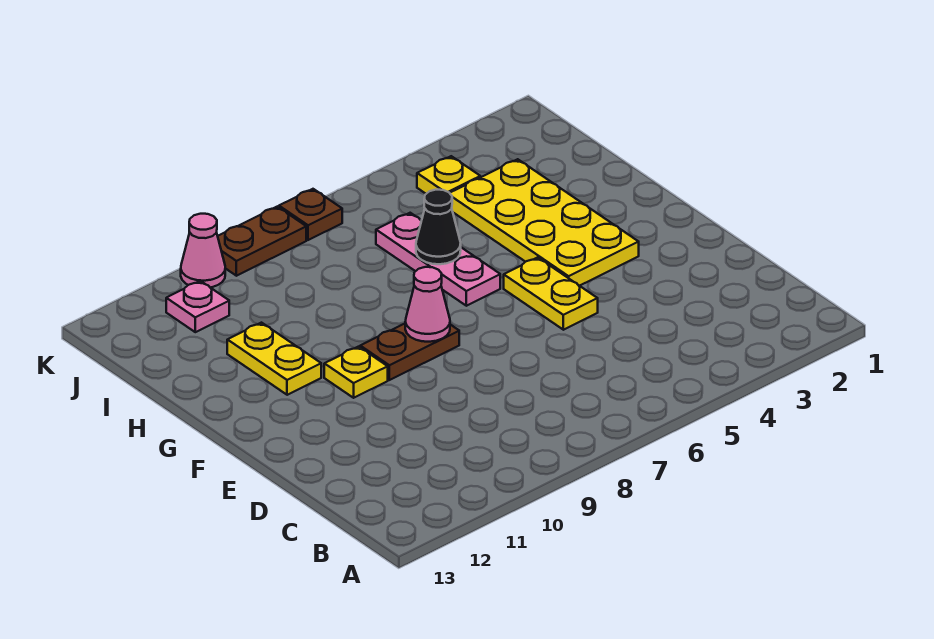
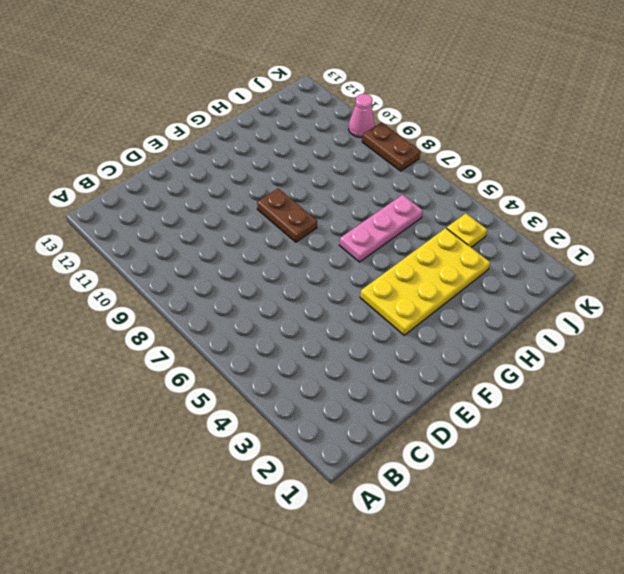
none -> yellow plate E5:F5 level 1
none -> yellow plate F10 level 1
none -> yellow plate G11:H11 level 1

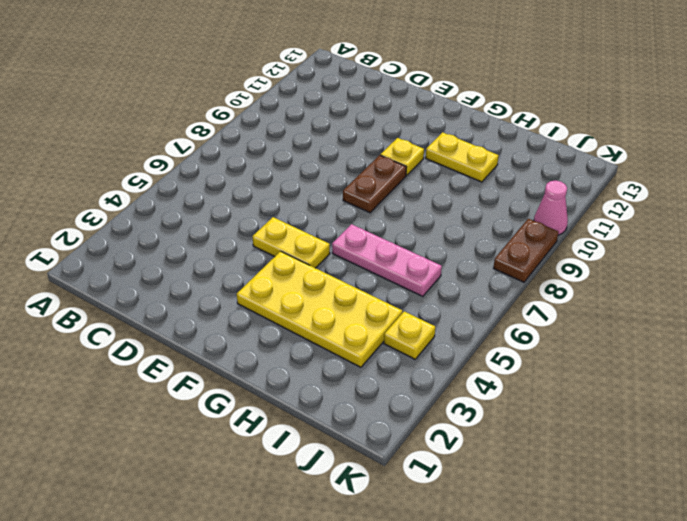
none -> pink plate J11 level 1
none -> brown plate K7 level 1
none -> pink cone F8 level 2

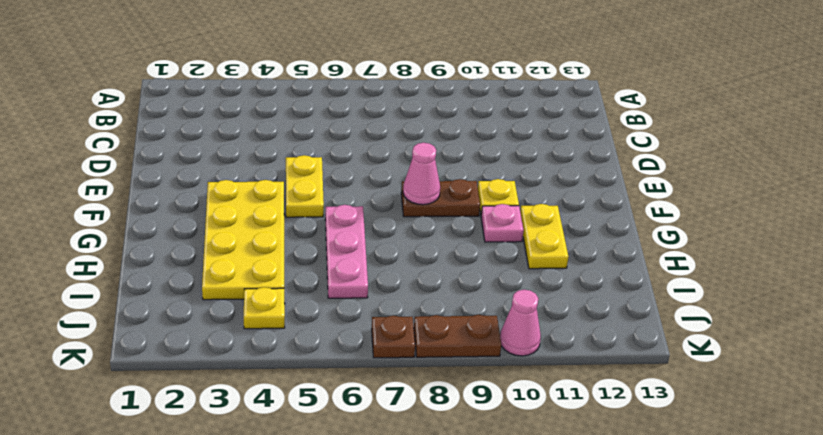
pink plate G10 level 1 -> pink plate J11 level 1
none -> black cone H6 level 2

